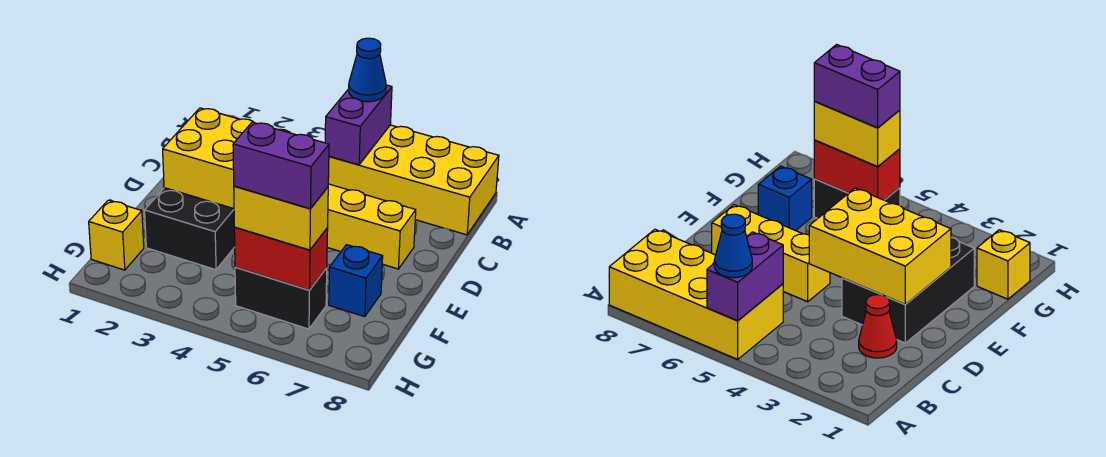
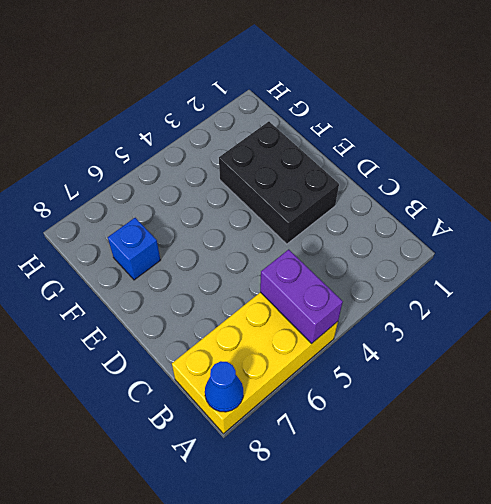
blue cone A8 level 2 -> blue cone A5 level 3
none -> red cone C2 level 1
none -> yellow brick D5:D7 level 1
none -> yellow brick G1 level 1

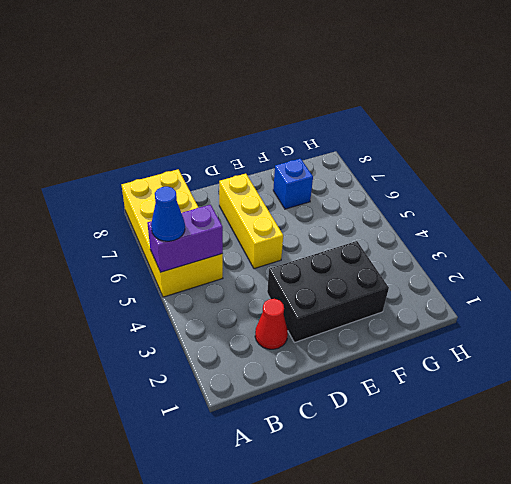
none -> yellow brick G1 level 1
none -> black brick G5:G6 level 1
none -> yellow brick D2:E4 level 2

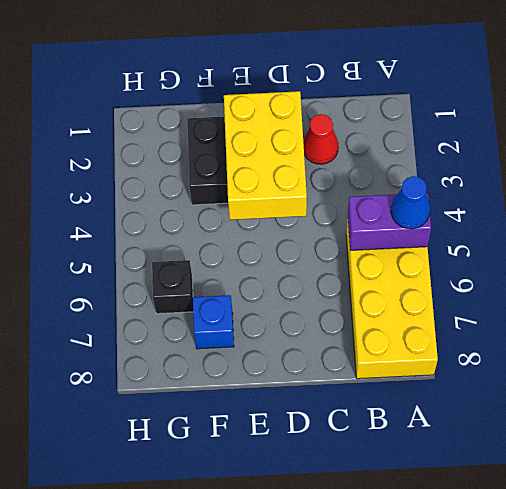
black brick G6 level 1 -> black brick G5:G6 level 1
none -> yellow brick D5:D7 level 1
none -> yellow brick G1 level 1
none -> red brick G5:G6 level 2

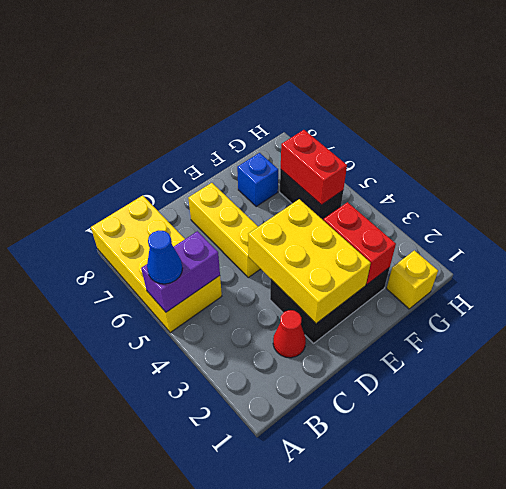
red brick F2:F3 level 2 -> none
none -> yellow brick G5:G6 level 3
none -> purple brick G5:G6 level 4

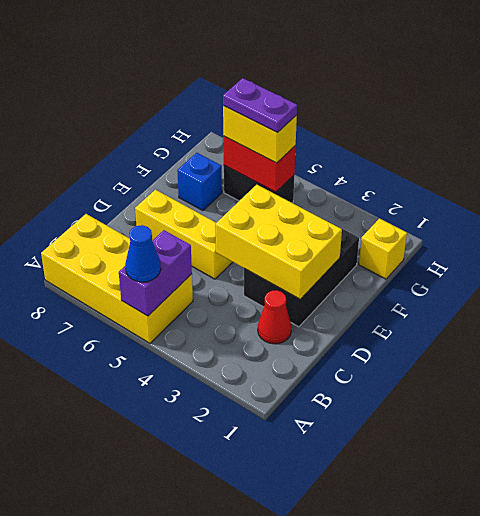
purple plate G5:G6 level 4 -> purple brick G5:G6 level 4

